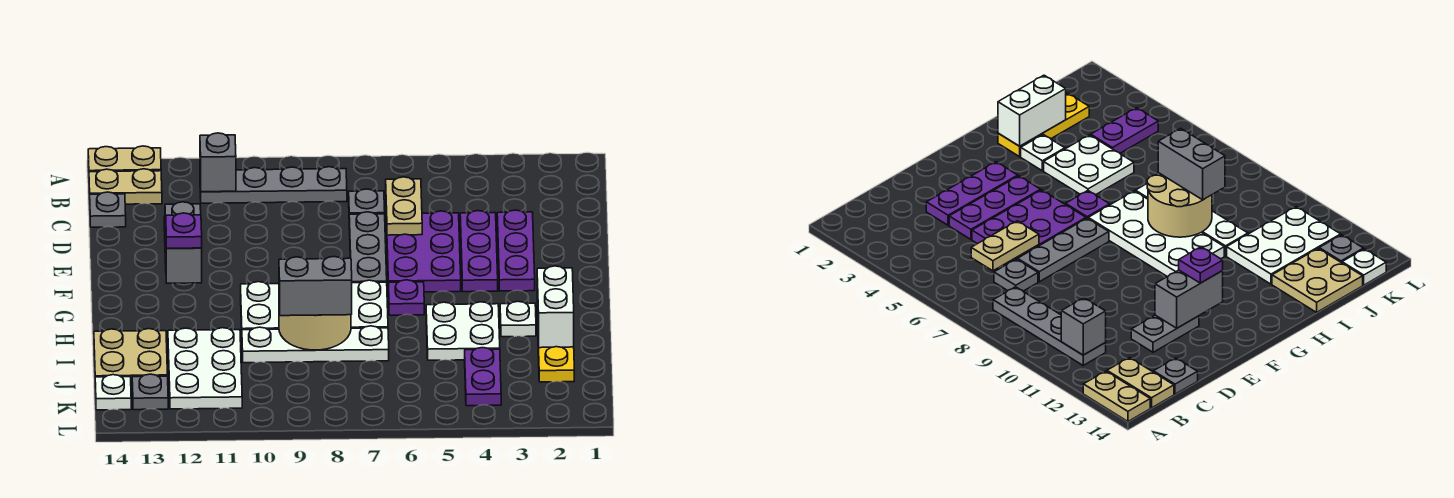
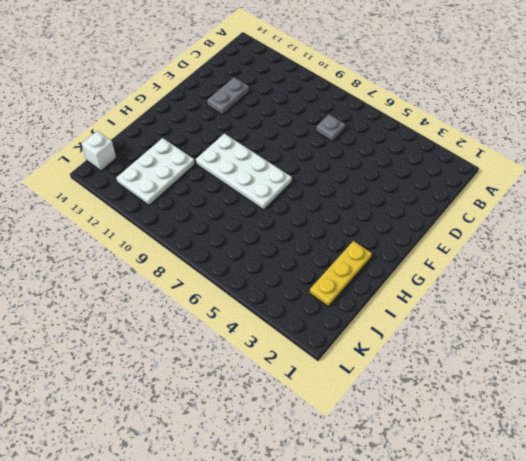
white brick K14 level 1 -> white plate K14 level 1
none -> tan plate A13:A14 level 1
none -> grey plate B8:B11 level 1
none -> tan plate B13:B14 level 1

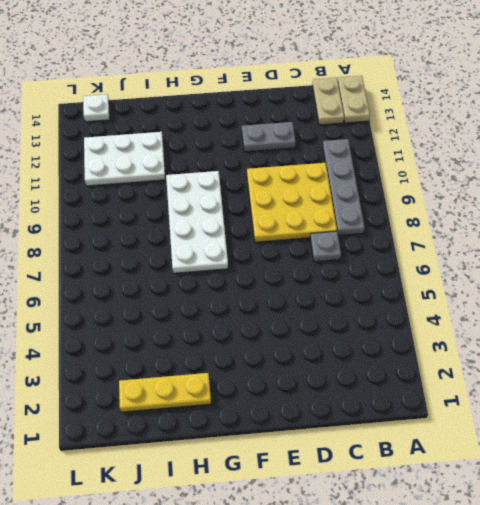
yellow plate C8:E10 level 1 -> none
none -> grey plate C14 level 1
none -> purple plate D3:F3 level 1
none -> purple plate D4:F4 level 1

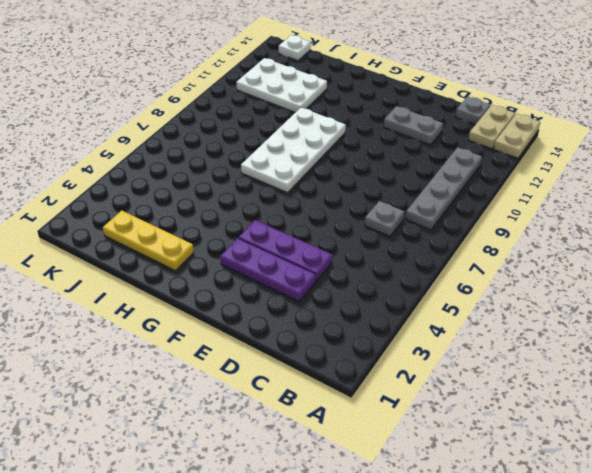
none -> purple plate D5:F6 level 1
none -> grey plate D7:F7 level 1
none -> purple plate G6 level 1

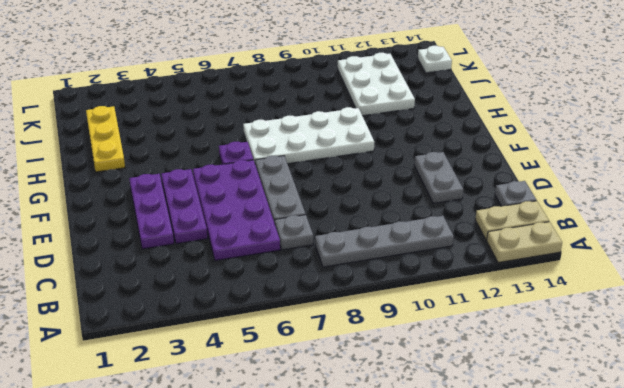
purple plate C5:F6 level 1 -> purple plate D5:F6 level 1
none -> white plate H3 level 1
none -> white plate H4:I5 level 1
none -> white plate I7:I10 level 1

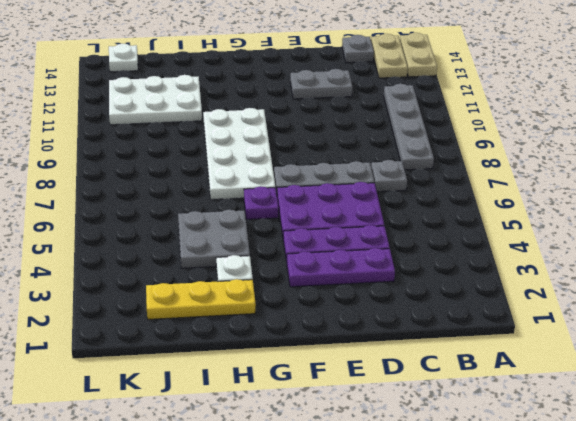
grey plate H4:I5 level 1 -> white plate H4:I5 level 1
none -> white plate I7:I10 level 1
none -> tan plate I13:J14 level 1
none -> purple plate J4:K4 level 1

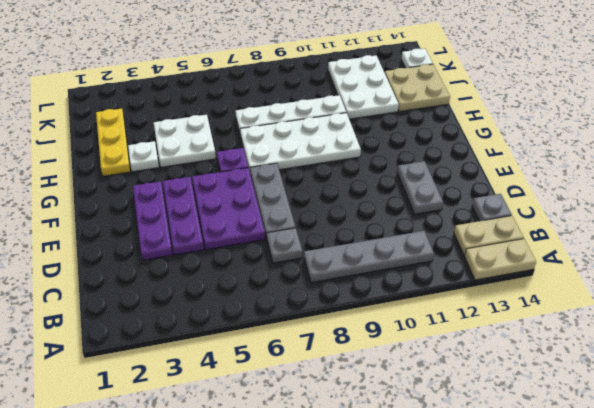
none -> purple plate J4:K4 level 1
none -> grey plate K13 level 1
none -> grey brick B11 level 2

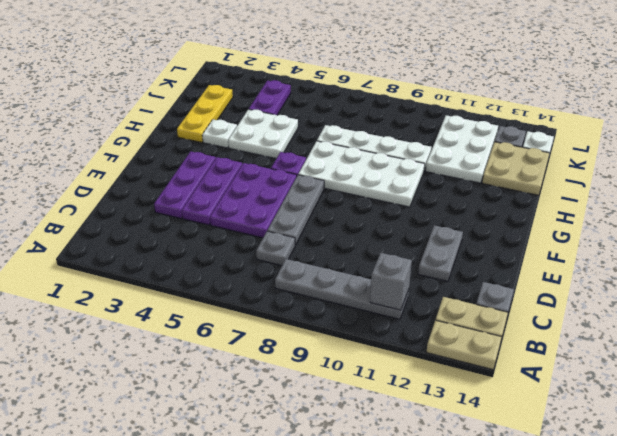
none -> tan plate C6:D6 level 2
none -> grey brick E12:F12 level 2
none -> white brick H2:I2 level 2

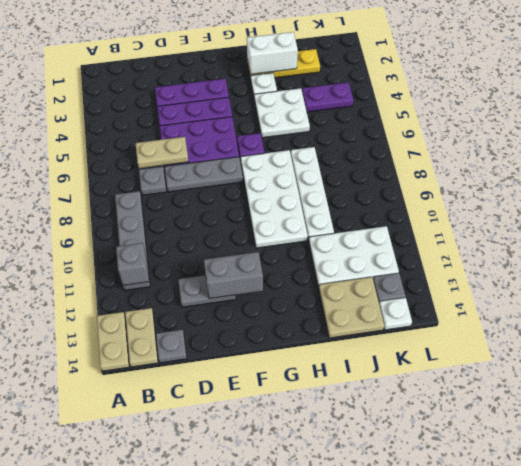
none -> tan round brick H8:I9 level 2
none -> purple plate F12 level 3
none -> grey brick I8:I9 level 3

